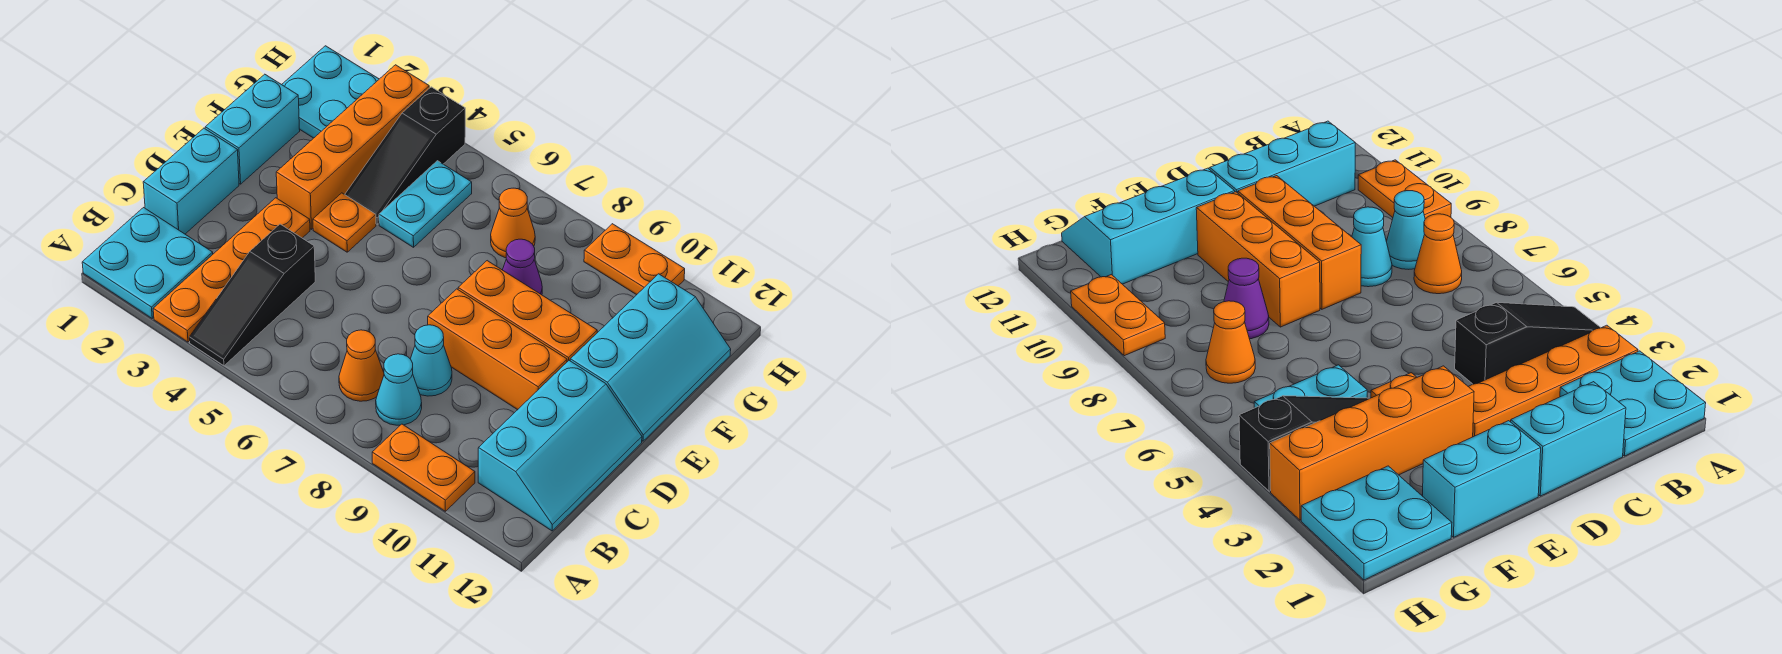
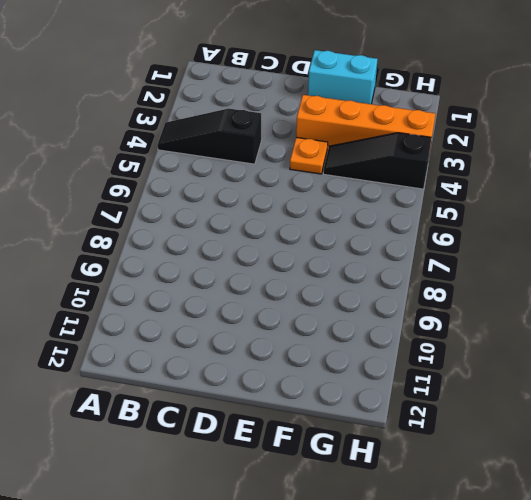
none -> cyan plate A1:B2 level 1
none -> orange plate A3:D3 level 1
none -> orange plate A9:A10 level 1

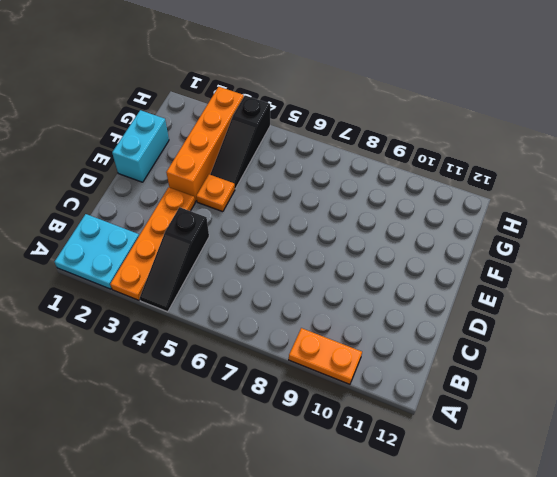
none -> orange cone B7 level 1
none -> cyan cone B8 level 1
none -> cyan slope B11:D12 level 1 top 11

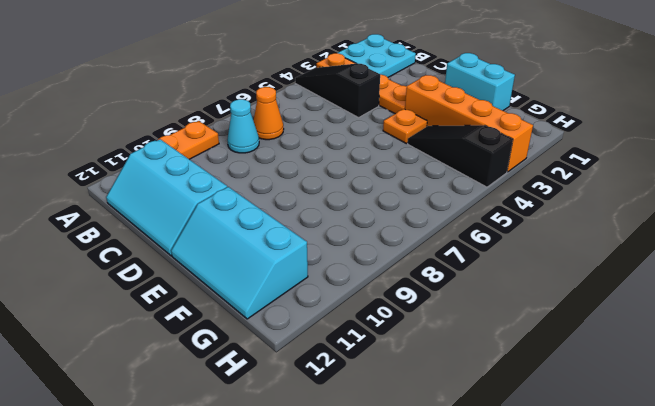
none -> cyan brick C1:D1 level 1
none -> cyan cone C8 level 1
none -> orange brick D8:D10 level 1

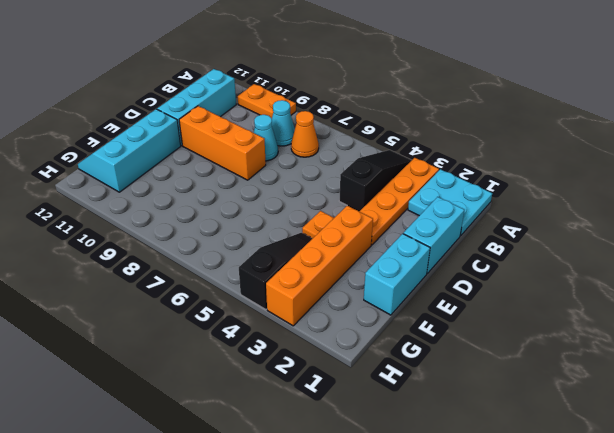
none -> orange brick E8:E10 level 1
none -> cyan plate F5:G5 level 1
none -> purple cone F8 level 1

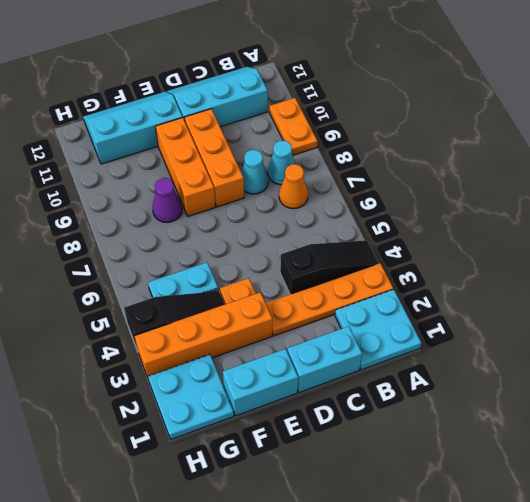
none -> orange cone G7 level 1
none -> orange plate H9:H10 level 1

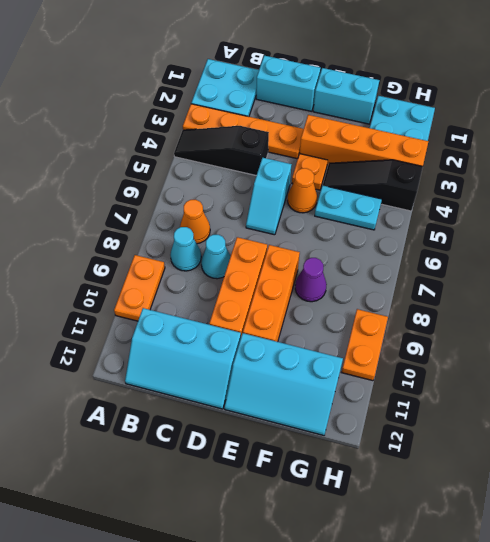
cyan slope D5:D6 level 1 top 5 -> none
orange cone E5 level 1 -> orange cone G7 level 1

